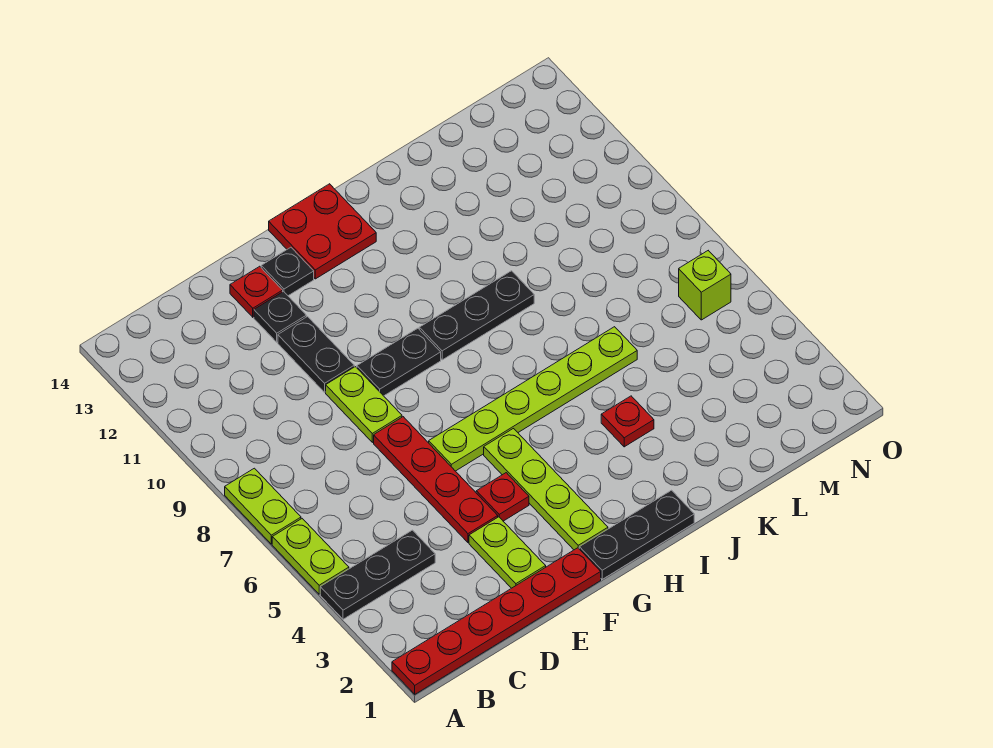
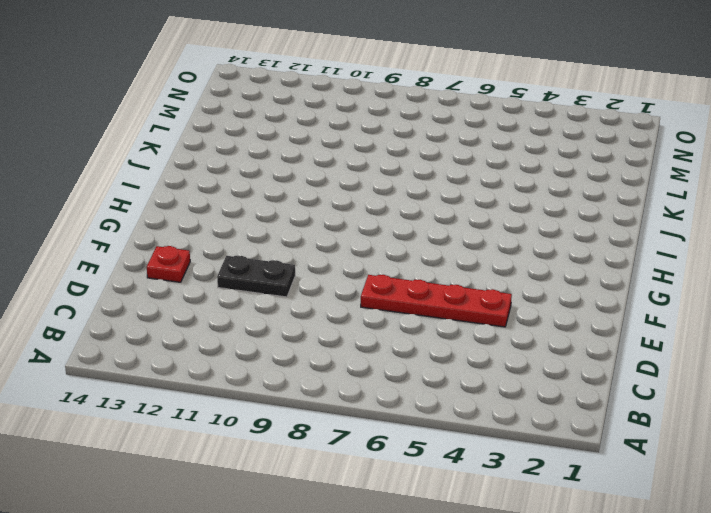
none -> red plate A1:F1 level 1
none -> black plate A4:C4 level 1
none -> lime plate A5:A6 level 1

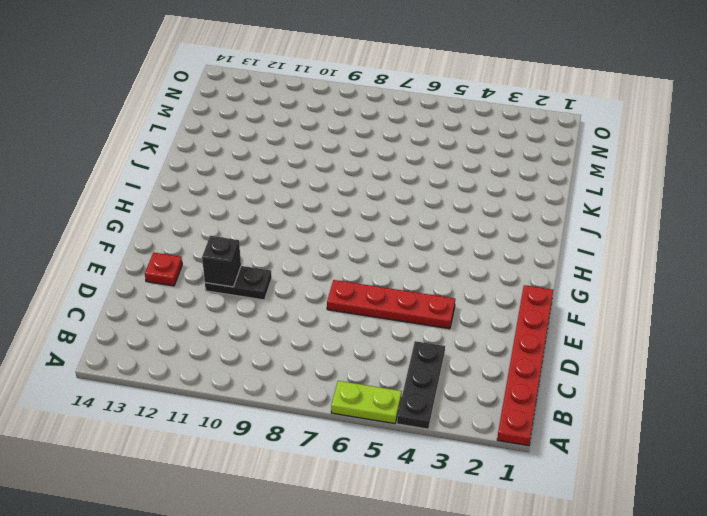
black brick E11 level 2 -> none
none -> lime plate A7:A8 level 1
none -> lime plate E2:E3 level 1
none -> lime plate E8:E9 level 1

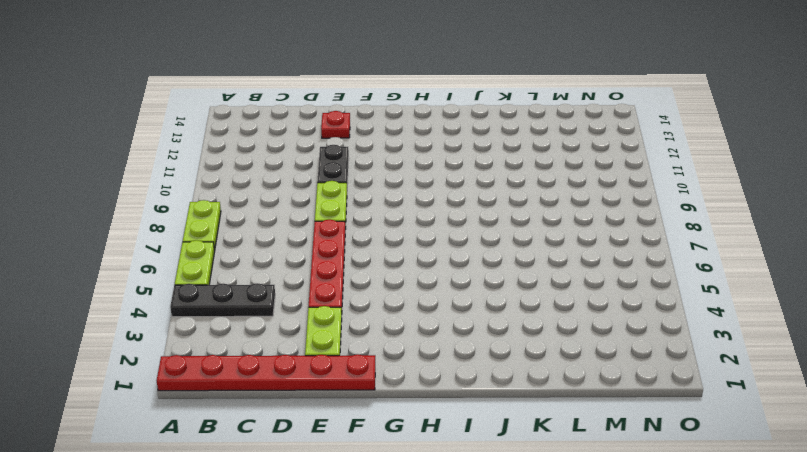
none -> black plate E12 level 1
none -> red plate F4 level 1
none -> lime plate F6:K6 level 1

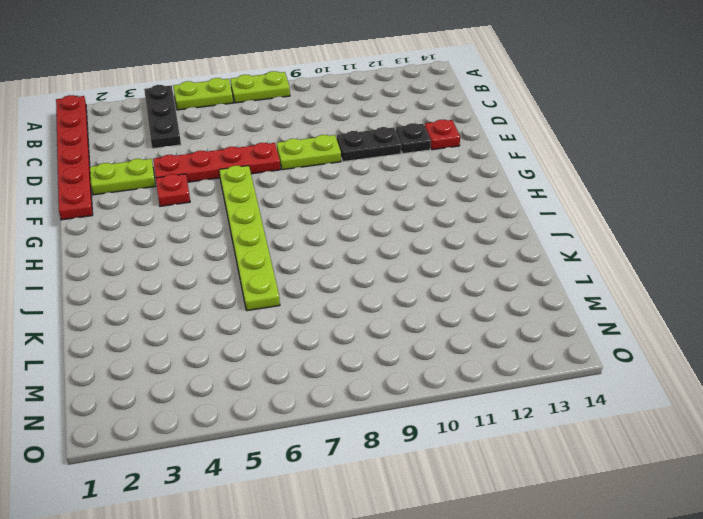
none -> black plate F9:G9 level 1
none -> black plate F13 level 1
none -> black plate G1:I1 level 1

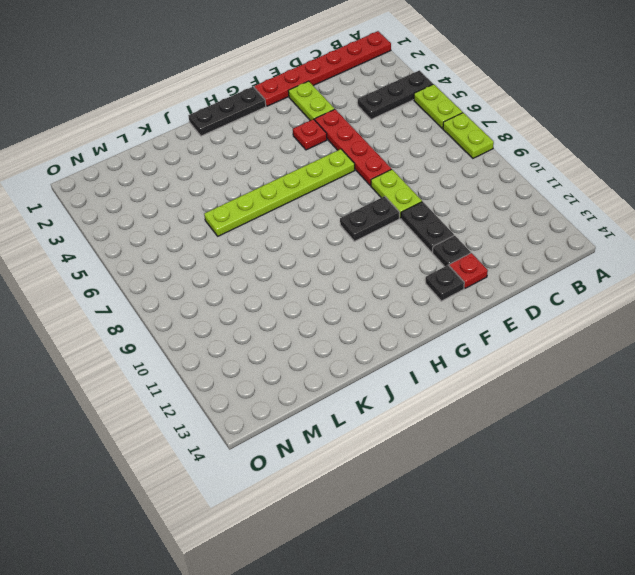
none -> lime plate G2:G5 level 1
none -> red plate G13:H14 level 1
none -> black plate H9:J9 level 1

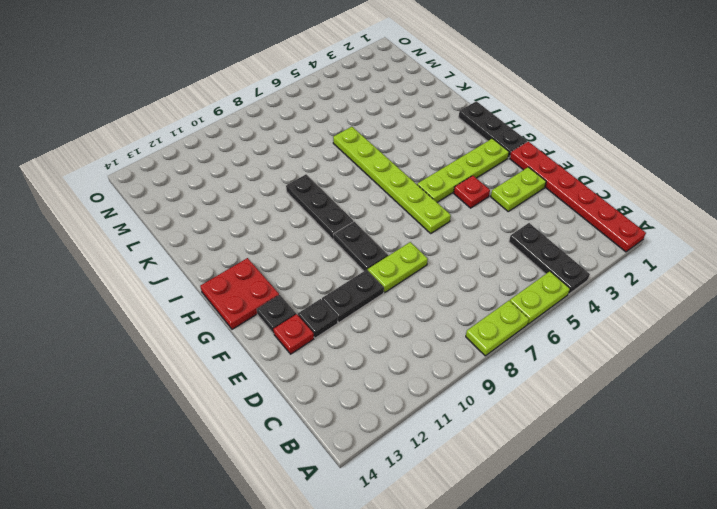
none -> red plate E4:E7 level 1
none -> red plate J4 level 1
none -> lime brick N6 level 1

